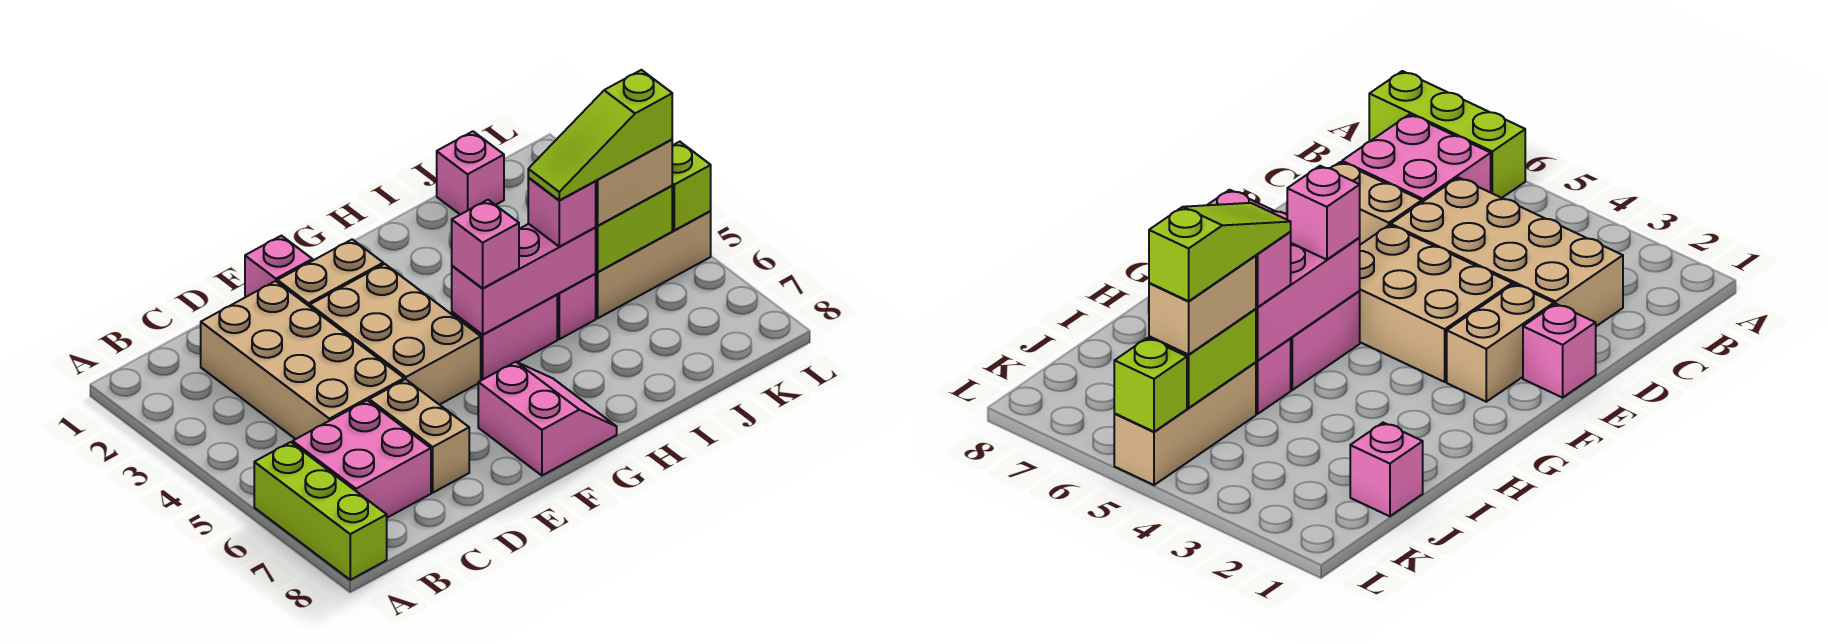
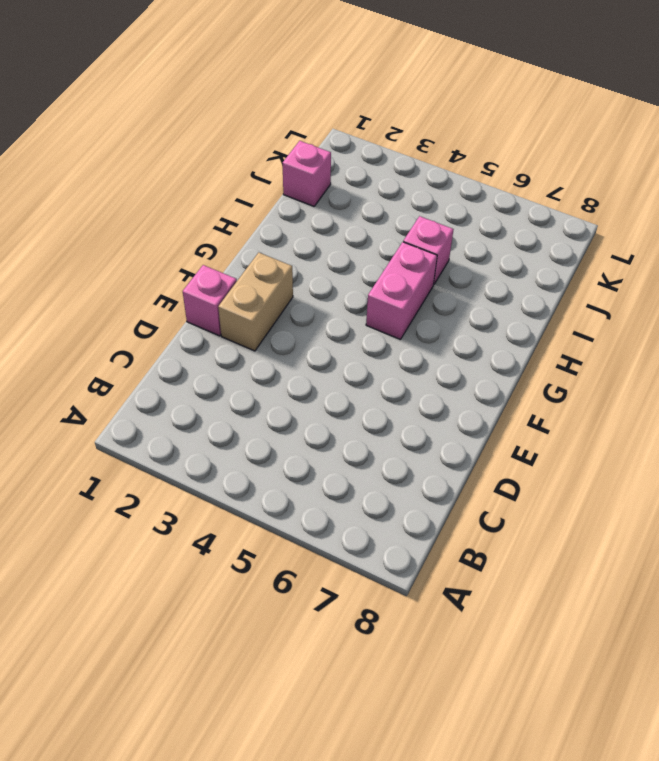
none -> lime brick A6:A8 level 1
none -> pink brick B6:C7 level 1
none -> tan brick C2:D5 level 1

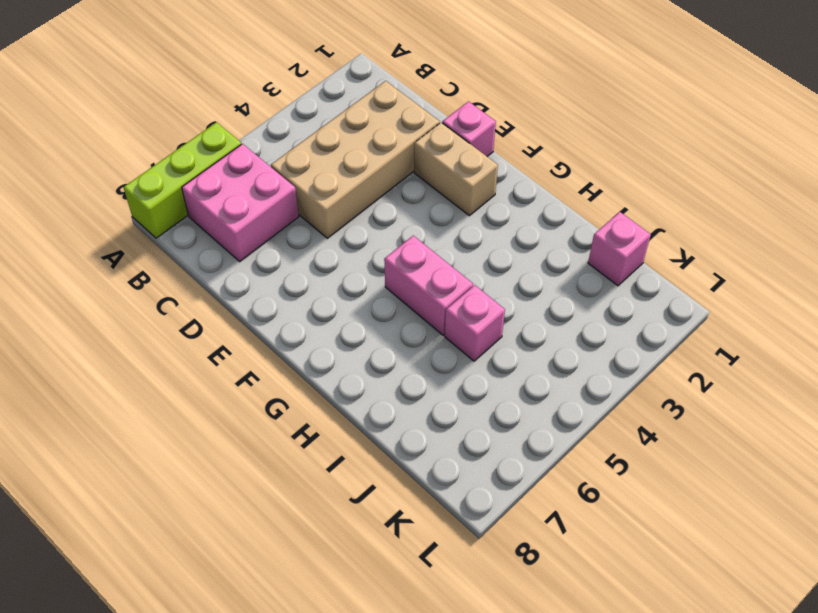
none -> tan brick D6:D7 level 1
none -> tan brick E3:F5 level 1
none -> pink slope F7:G8 level 1 top F

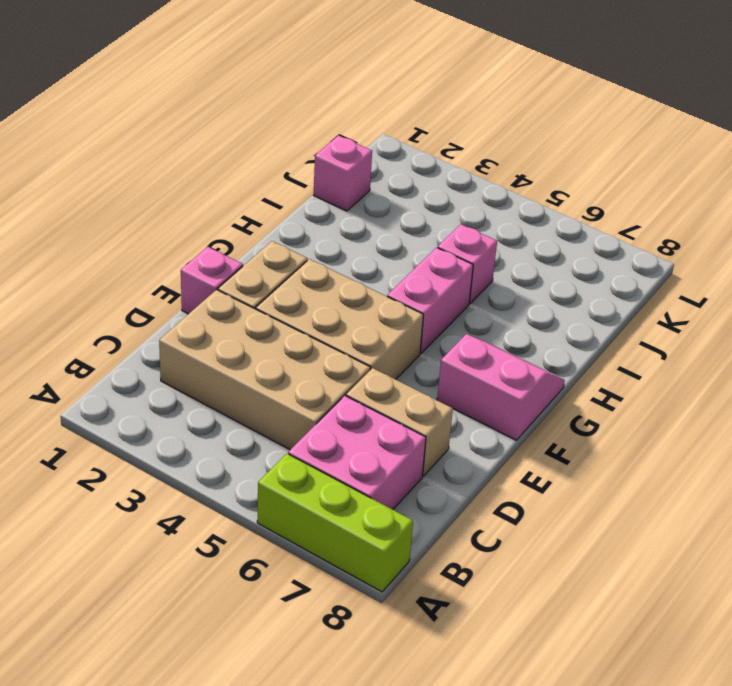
none -> tan brick J5:L5 level 1
none -> pink brick G5:I5 level 2
none -> lime brick J5:K5 level 2

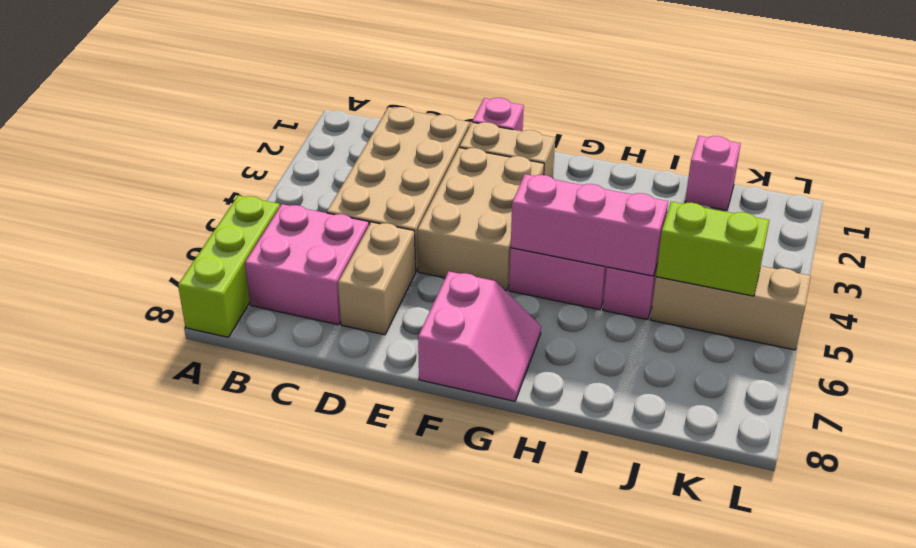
none -> lime brick L5 level 2
none -> pink brick G5 level 3
none -> pink brick I5 level 3

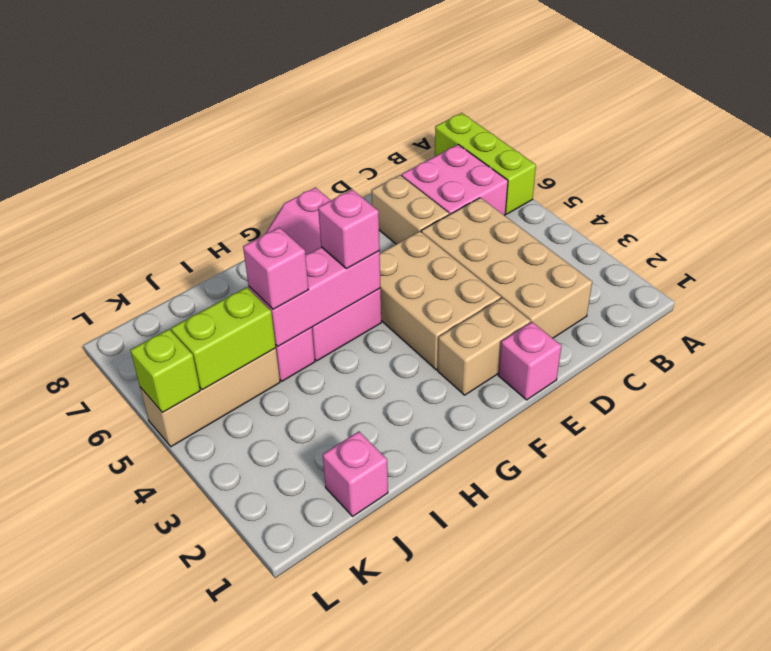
none -> tan brick J5:K5 level 3
none -> lime slope I5:K5 level 4 top K

